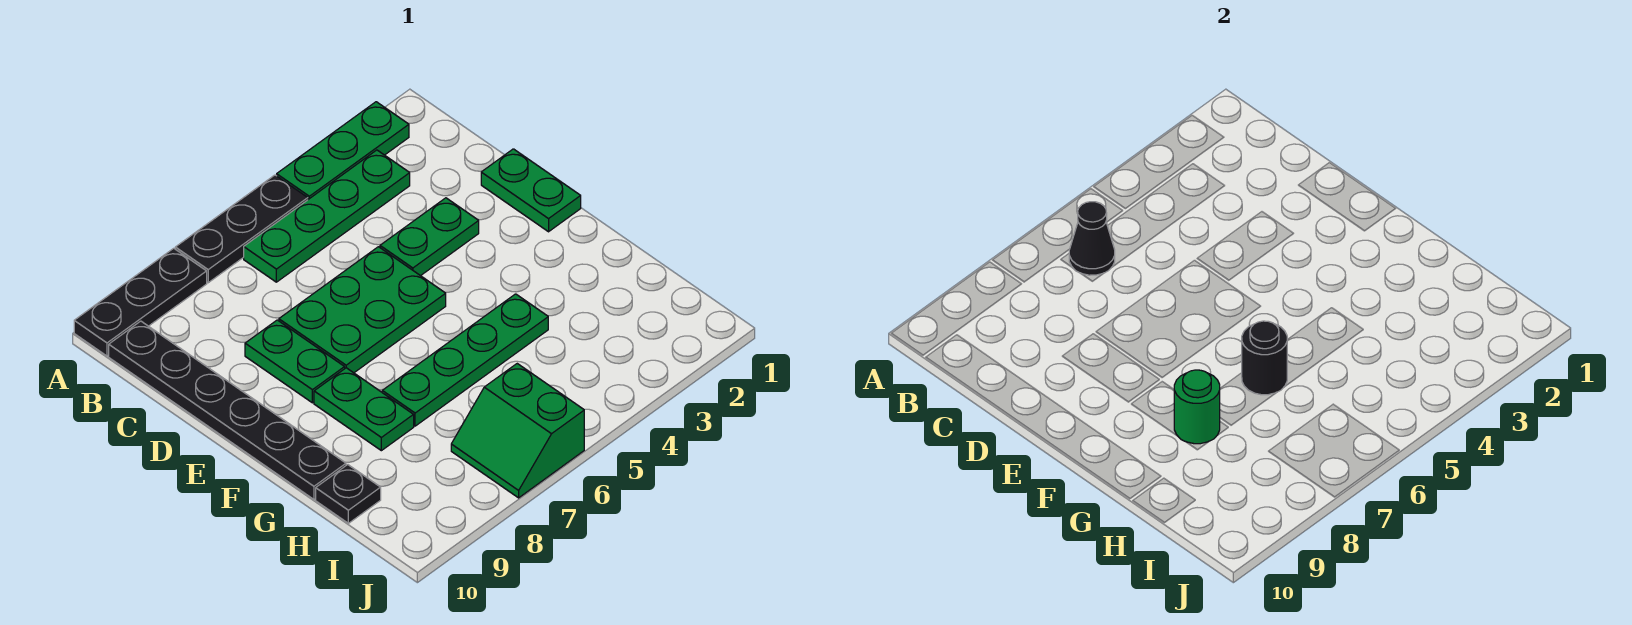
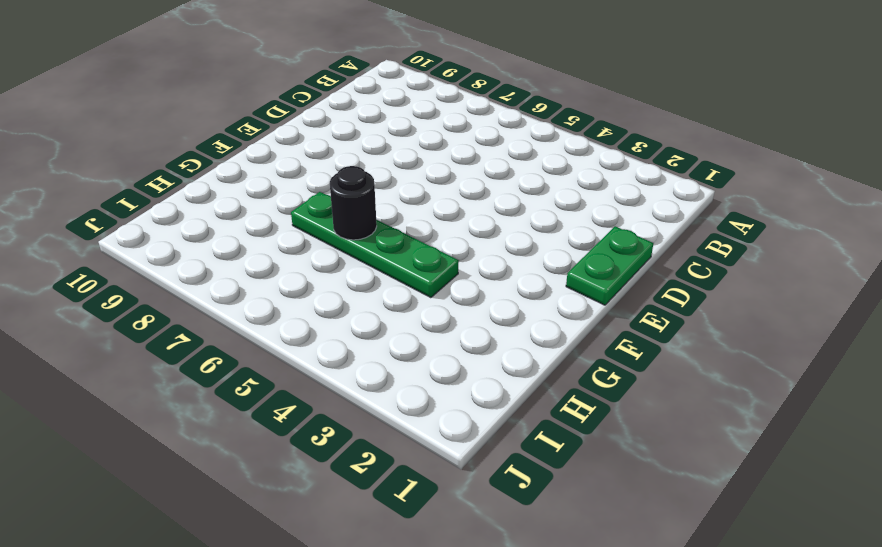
none -> green plate A2:A4 level 1
none -> black plate A5:A7 level 1
none -> black plate A8:A10 level 1

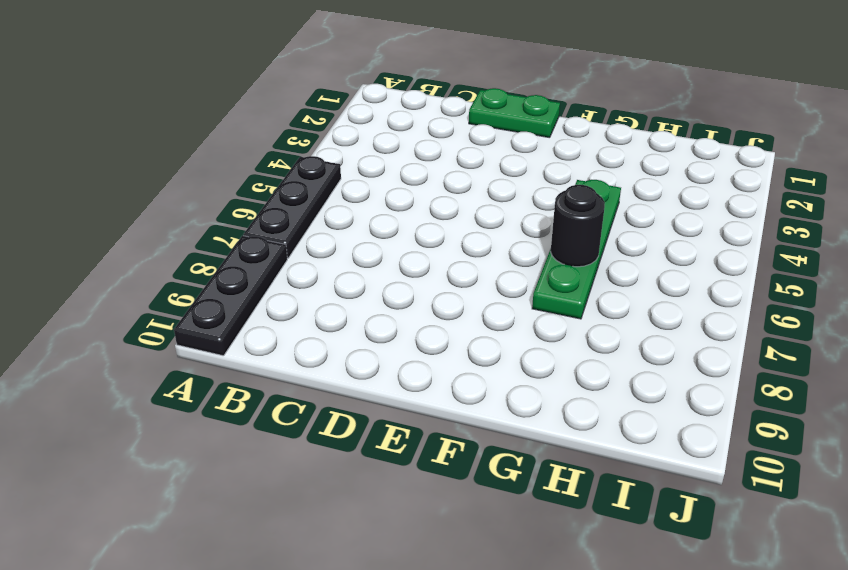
none -> green plate A2:A4 level 1
none -> green plate B3:B6 level 1
none -> black plate B10:G10 level 1

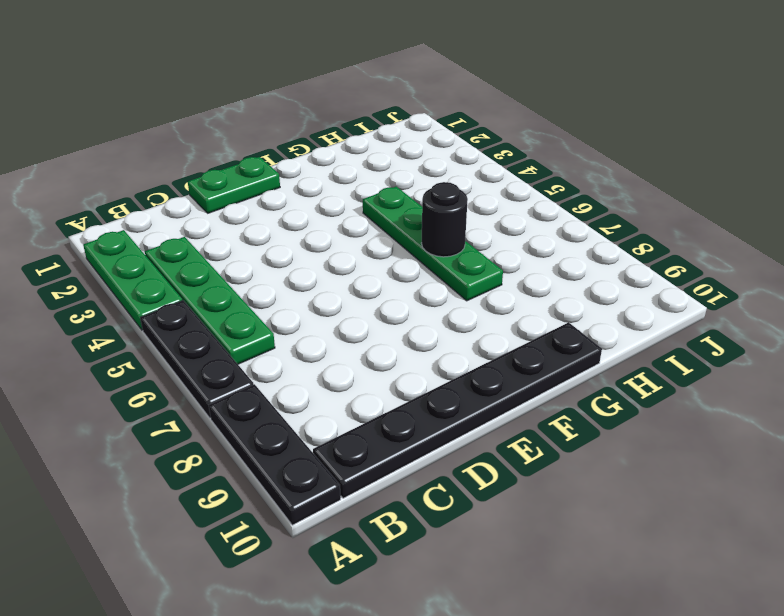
none -> green plate D3:D4 level 1
none -> green plate D5:E7 level 1
none -> green plate D8:E8 level 1

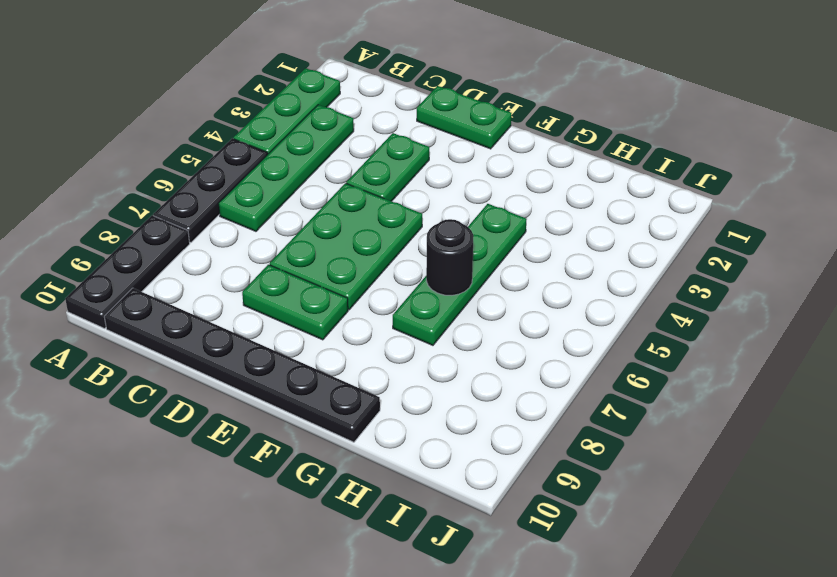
none -> green plate F8:G8 level 1
none -> black plate H10 level 1
none -> green slope I6:J7 level 1 top 6

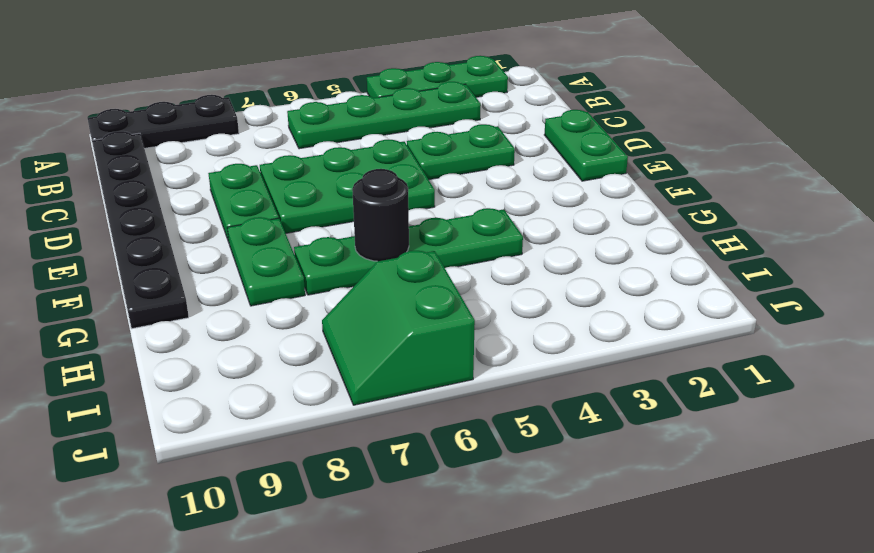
none -> black plate A5:A7 level 1
none -> black plate H10 level 1
none -> black cone B6 level 2

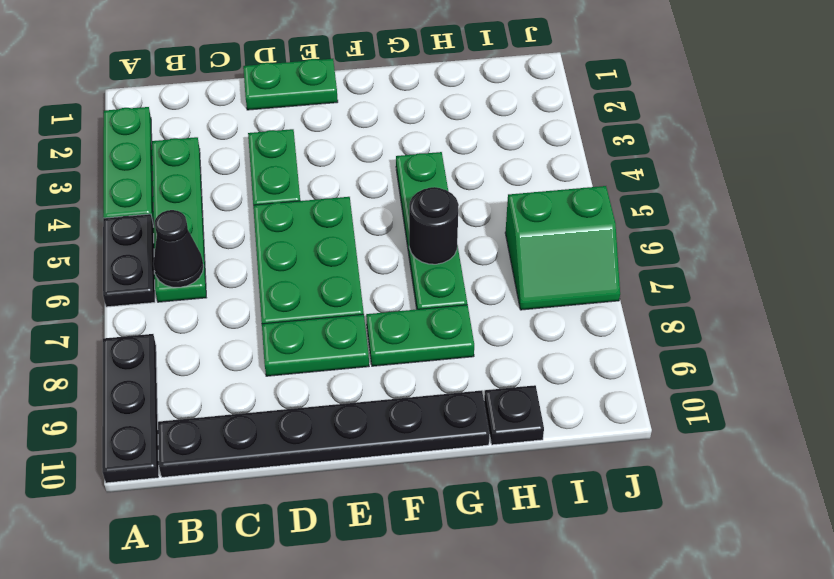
black plate A5:A6 level 1 -> black plate A5:A7 level 1
none -> green round brick G8 level 2

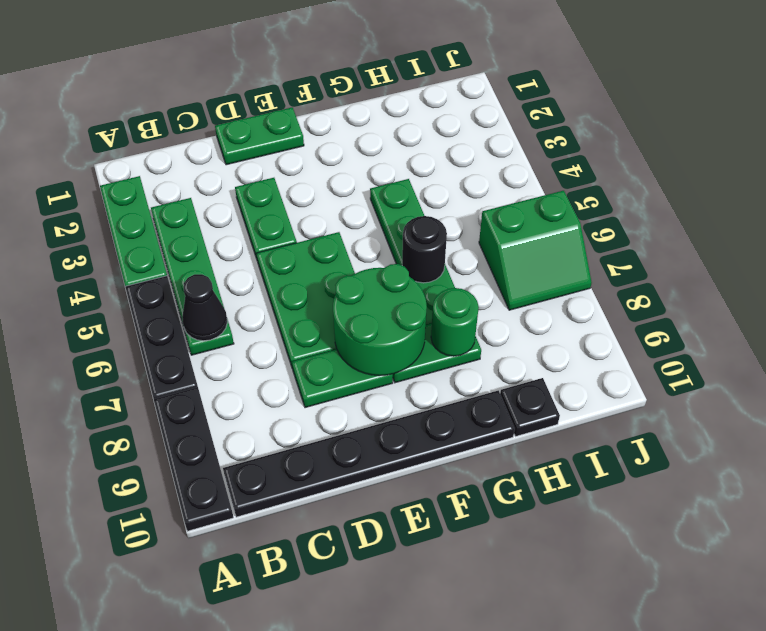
green round brick E7:F8 level 2 -> none

